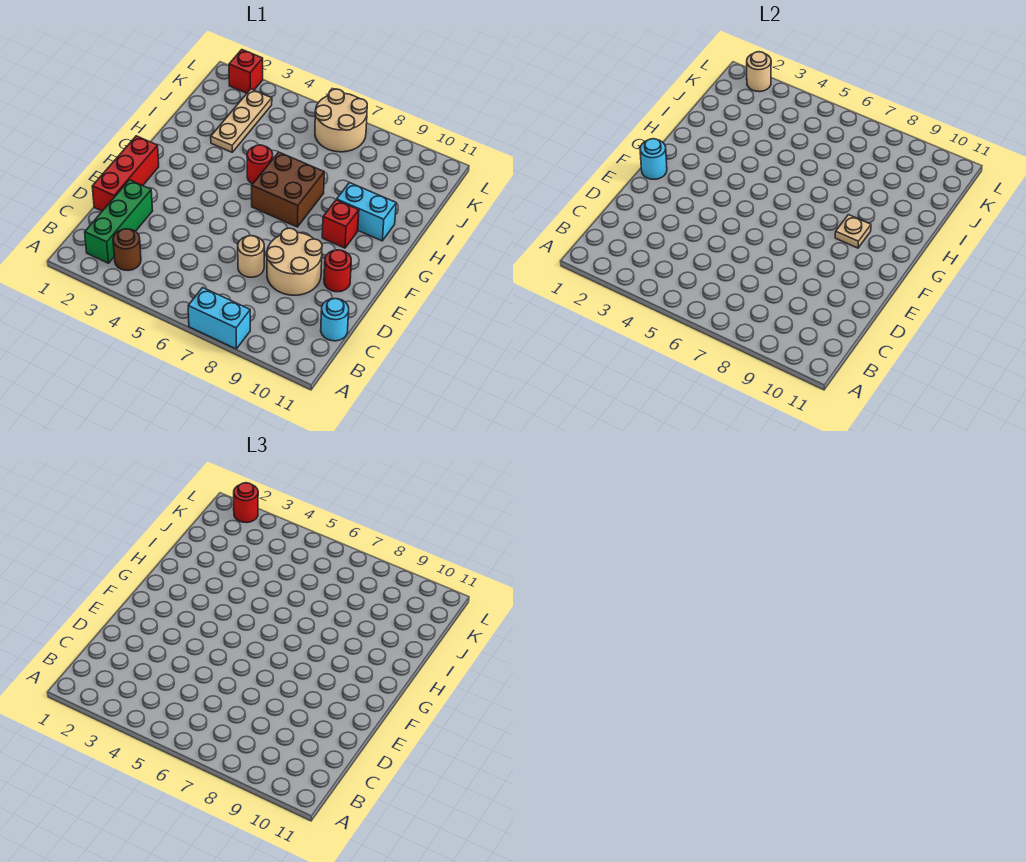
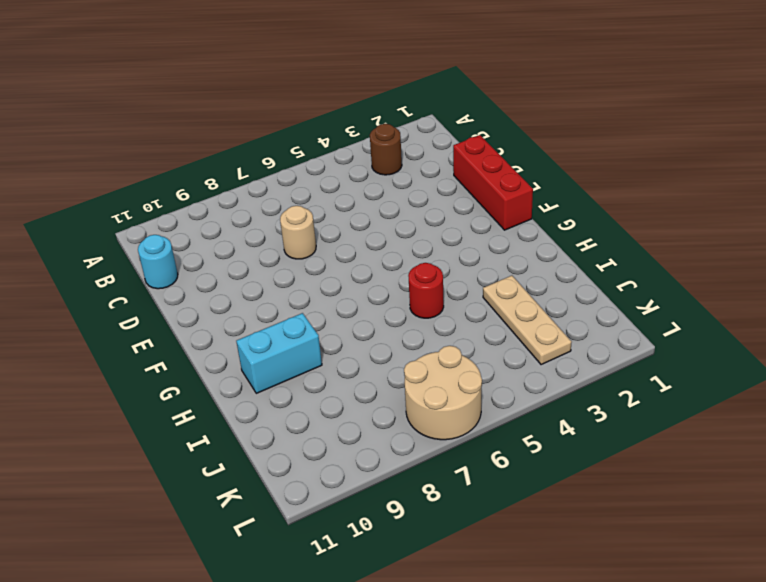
none -> cyan brick A7:A8 level 1
none -> green brick B2:D2 level 1
none -> tan round brick D8:E9 level 1

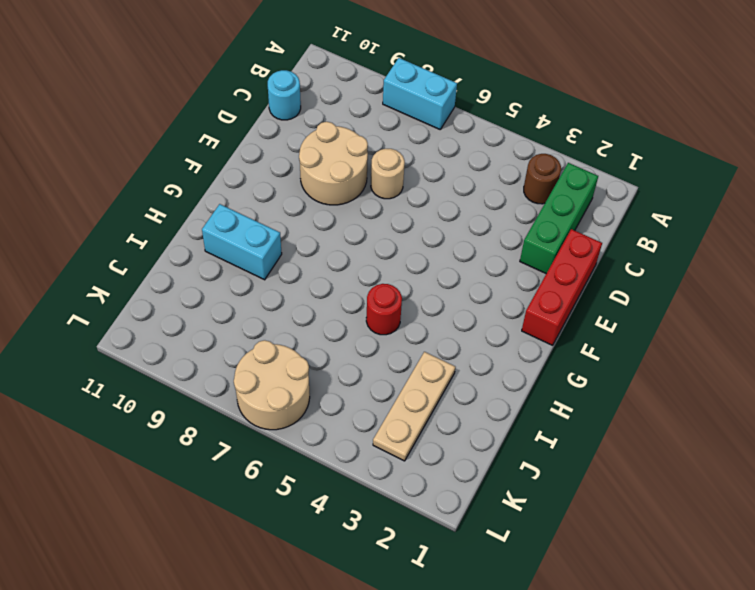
none -> red round brick E10 level 1
none -> brown brick G6:H7 level 1
none -> red brick G9 level 1

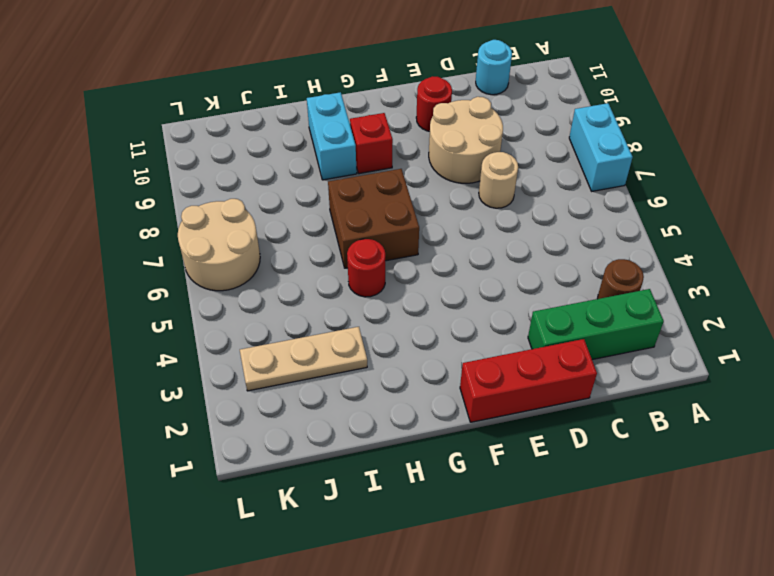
none -> red brick L2 level 1
none -> cyan round brick F1 level 2
none -> tan plate G9 level 2

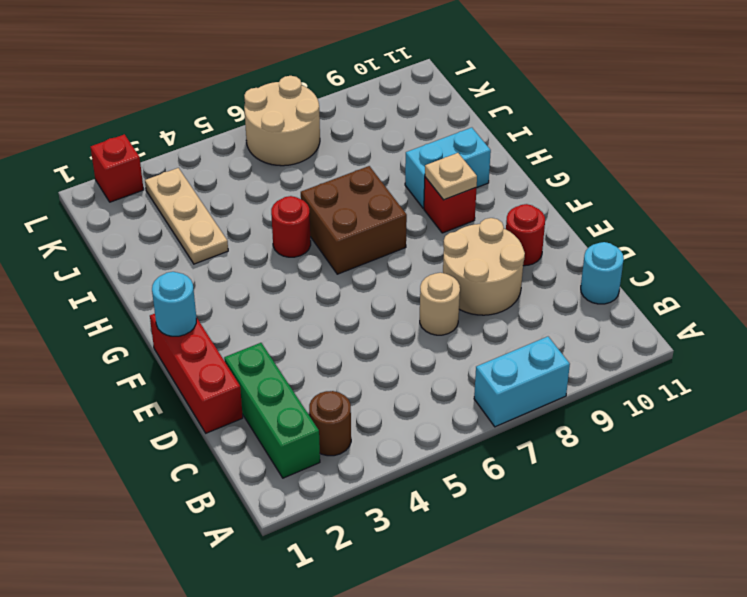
none -> tan round brick L2 level 2
none -> red round brick L2 level 3

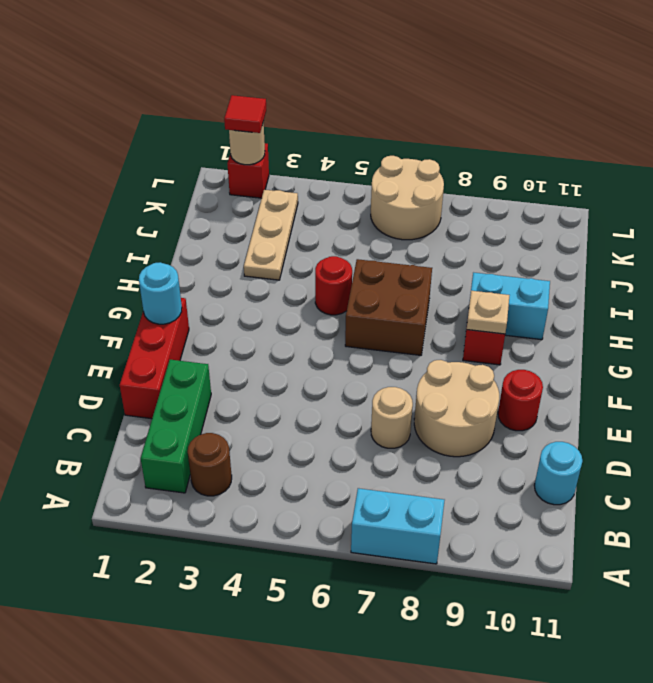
red tile L2 level 3 -> red round brick L2 level 3

